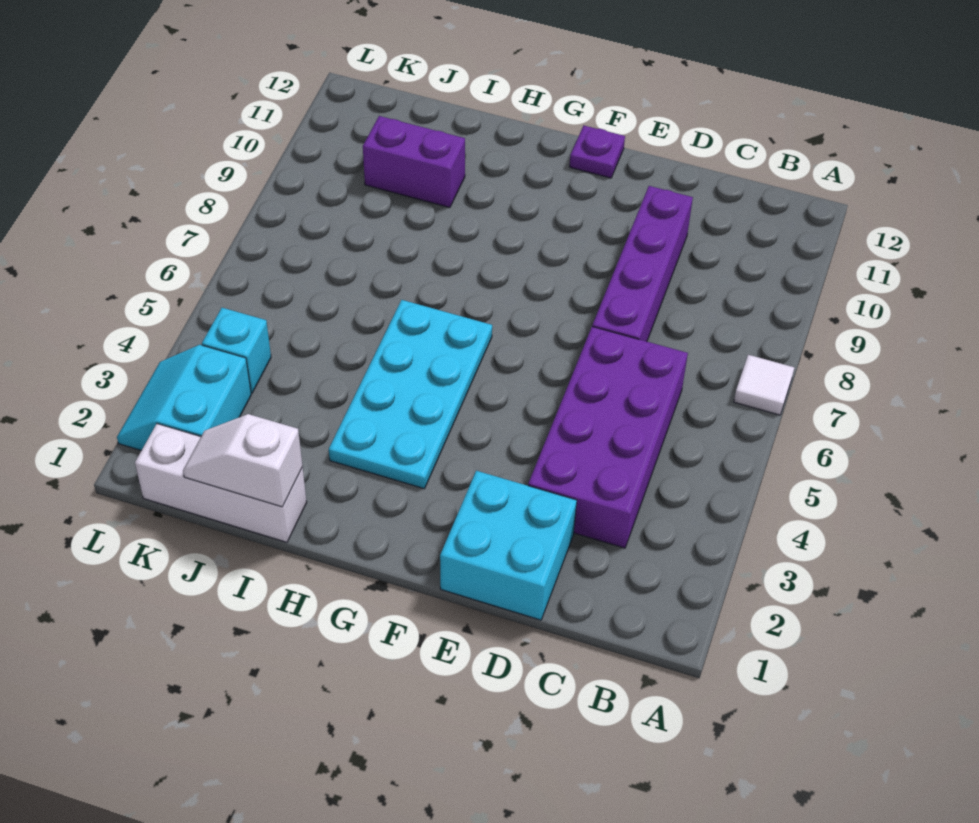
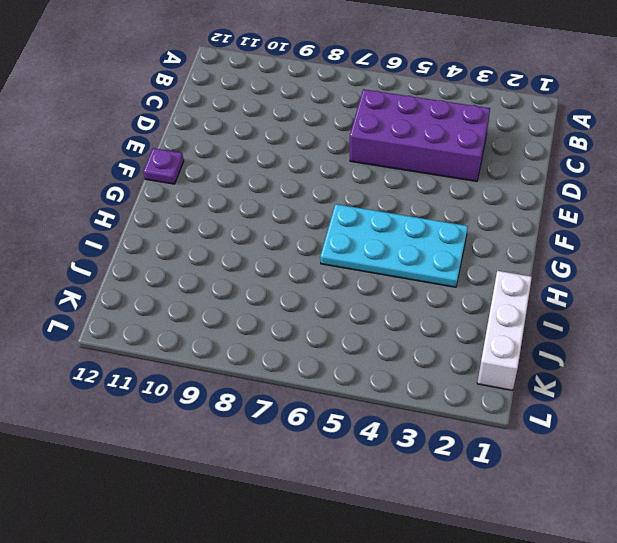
none -> white tile A7 level 1
none -> cyan brick D1:E2 level 1

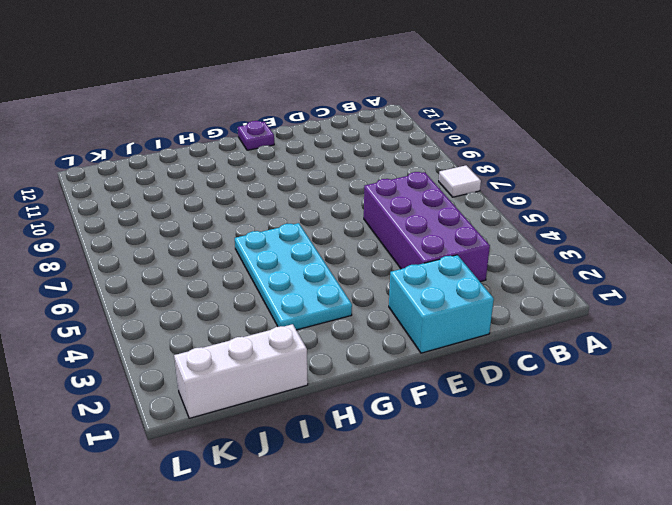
none -> purple brick D7:D10 level 1
none -> purple brick I10:J10 level 1

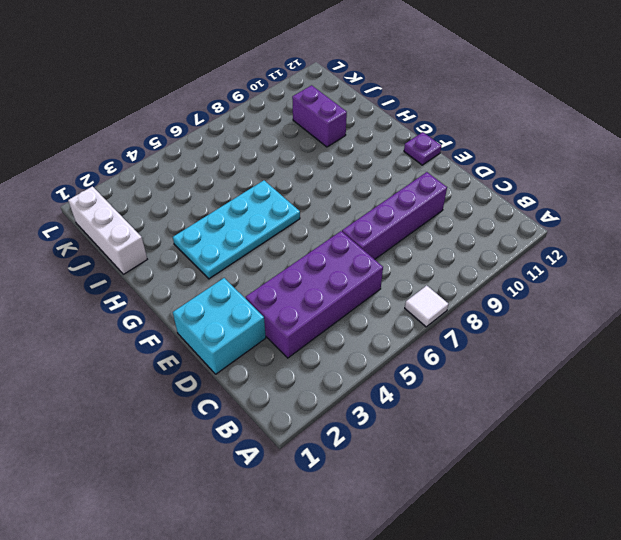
none -> cyan slope K2:L3 level 1 top K
none -> cyan brick K4 level 1

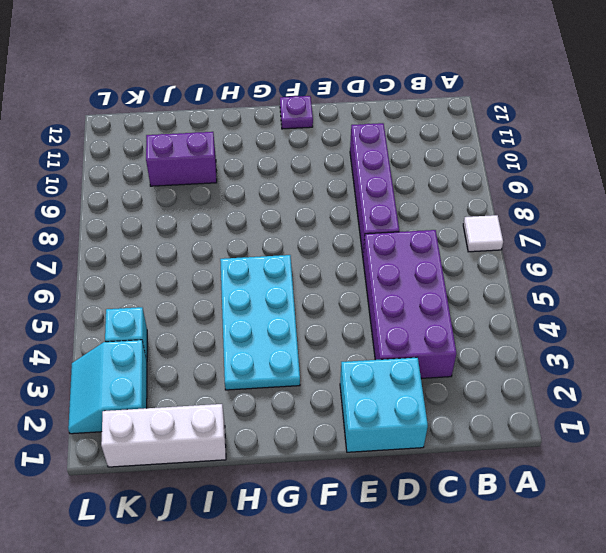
none -> white slope I1:J1 level 2 top I

